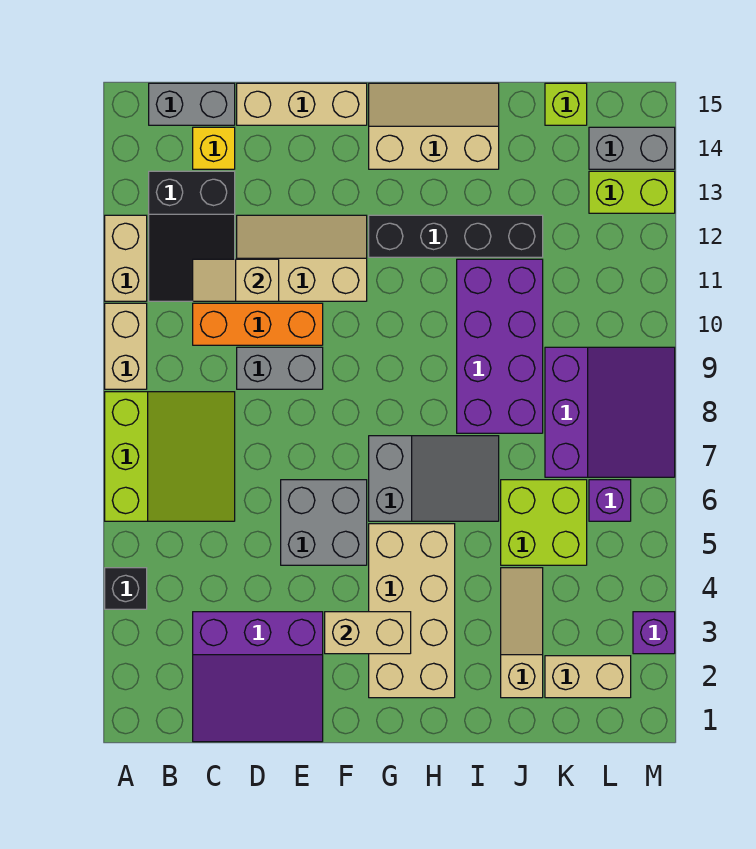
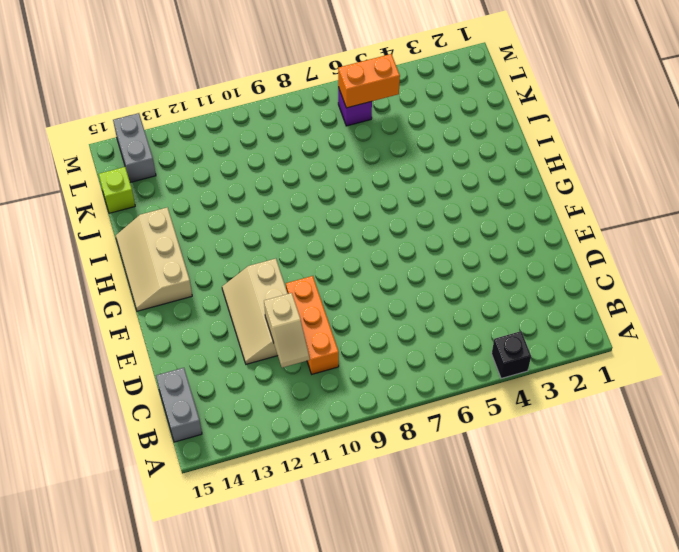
orange brick L5:L6 level 2 -> none
none -> lime slope A6:C8 level 1 top A
none -> tan brick A9:A10 level 1
none -> tan brick A11:A12 level 1

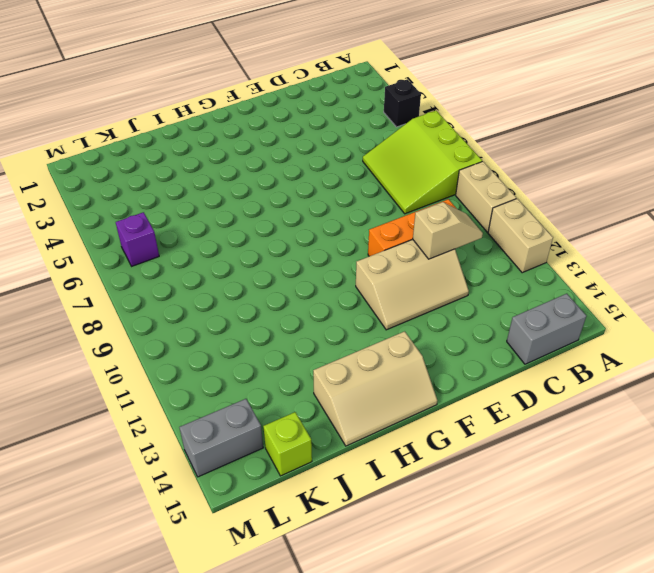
none -> black slope B11:C13 level 1 top 13
none -> purple slope C1:E3 level 1 top 3
none -> yellow brick C14 level 1

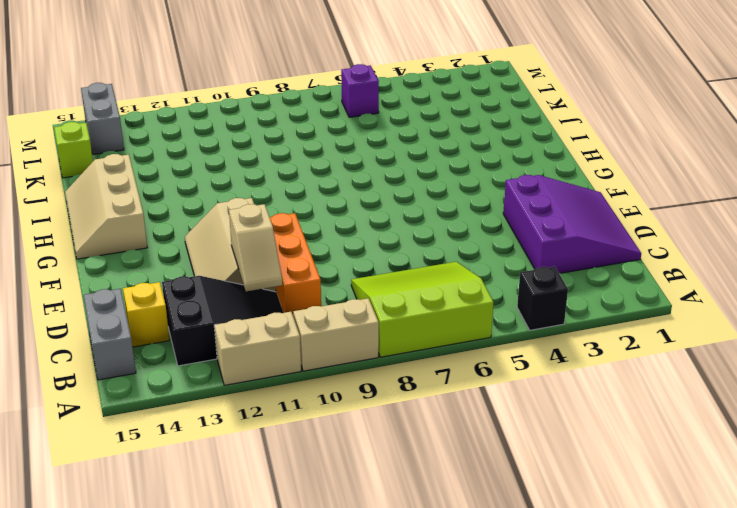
none -> grey brick D9:E9 level 1
none -> tan brick D15:F15 level 1
none -> grey brick E5:F6 level 1

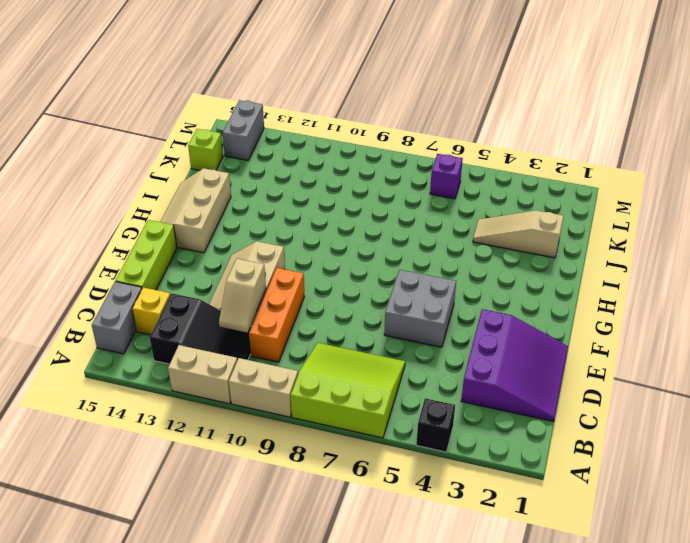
lime brick D15:F15 level 1 -> tan brick D15:F15 level 1
none -> grey brick D9:E9 level 1
none -> tan brick G2:H5 level 1
none -> grey slope G6:I7 level 1 top G

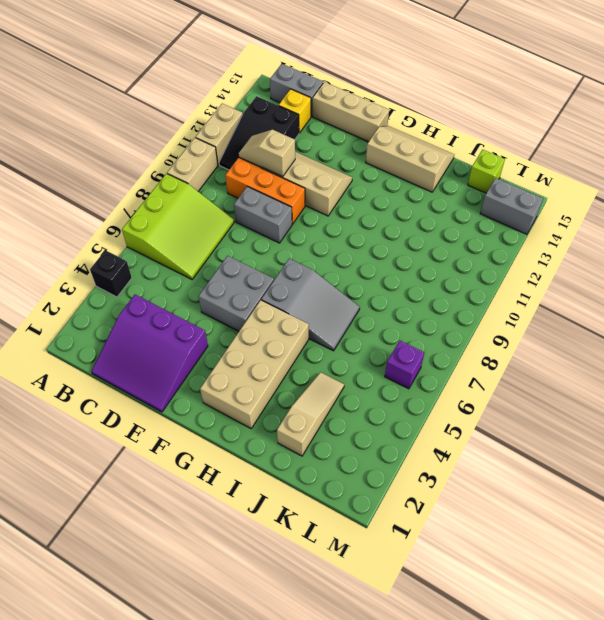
none -> black brick G12:J12 level 1
none -> purple brick I8:J11 level 1
none -> lime brick J5:K6 level 1

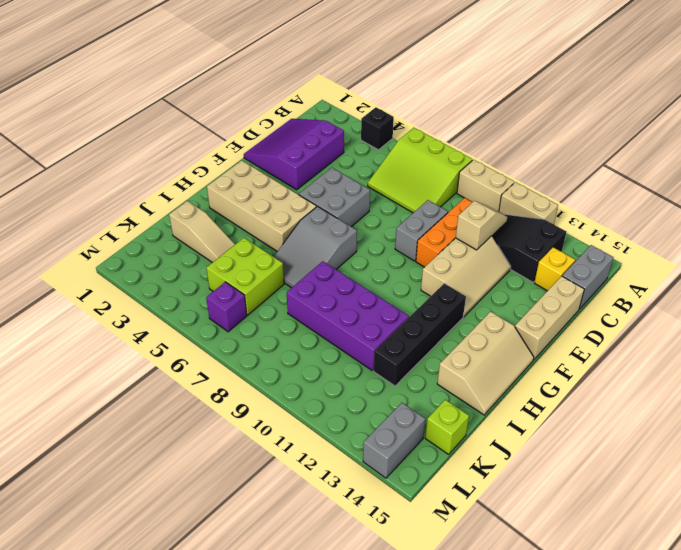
none -> tan brick K2:L2 level 1
none -> purple slope K7:M9 level 1 top K
none -> lime brick L13:M13 level 1

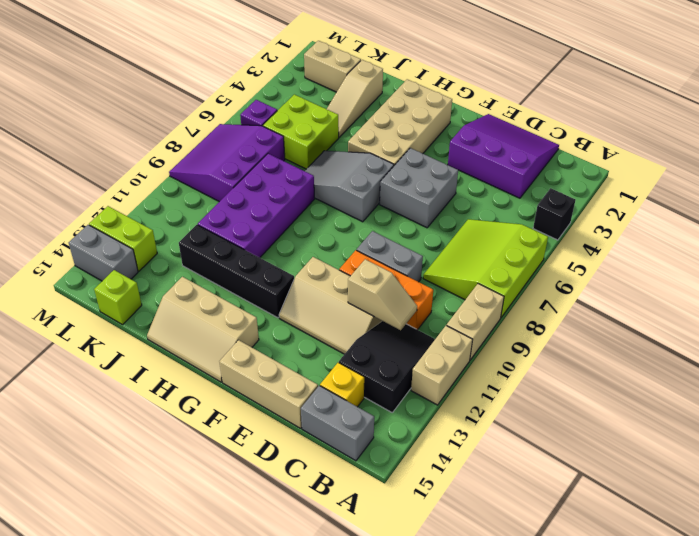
none -> purple brick M3 level 1
none -> tan brick F3:G3 level 2

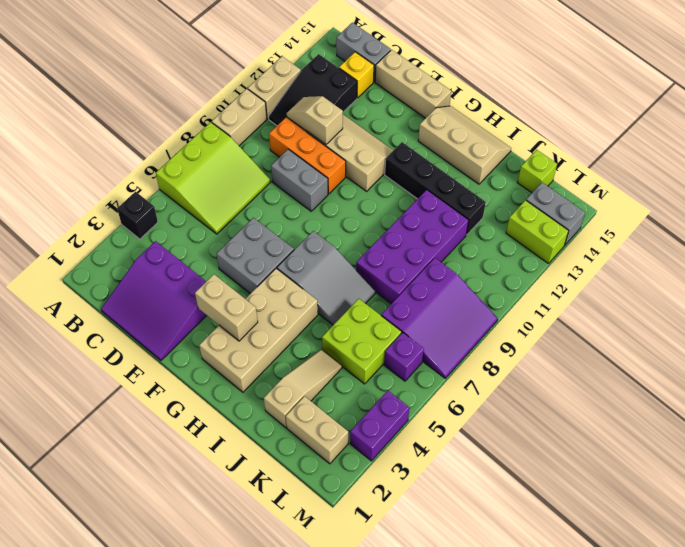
purple brick M3:M4 level 1 -> purple brick M3 level 1

